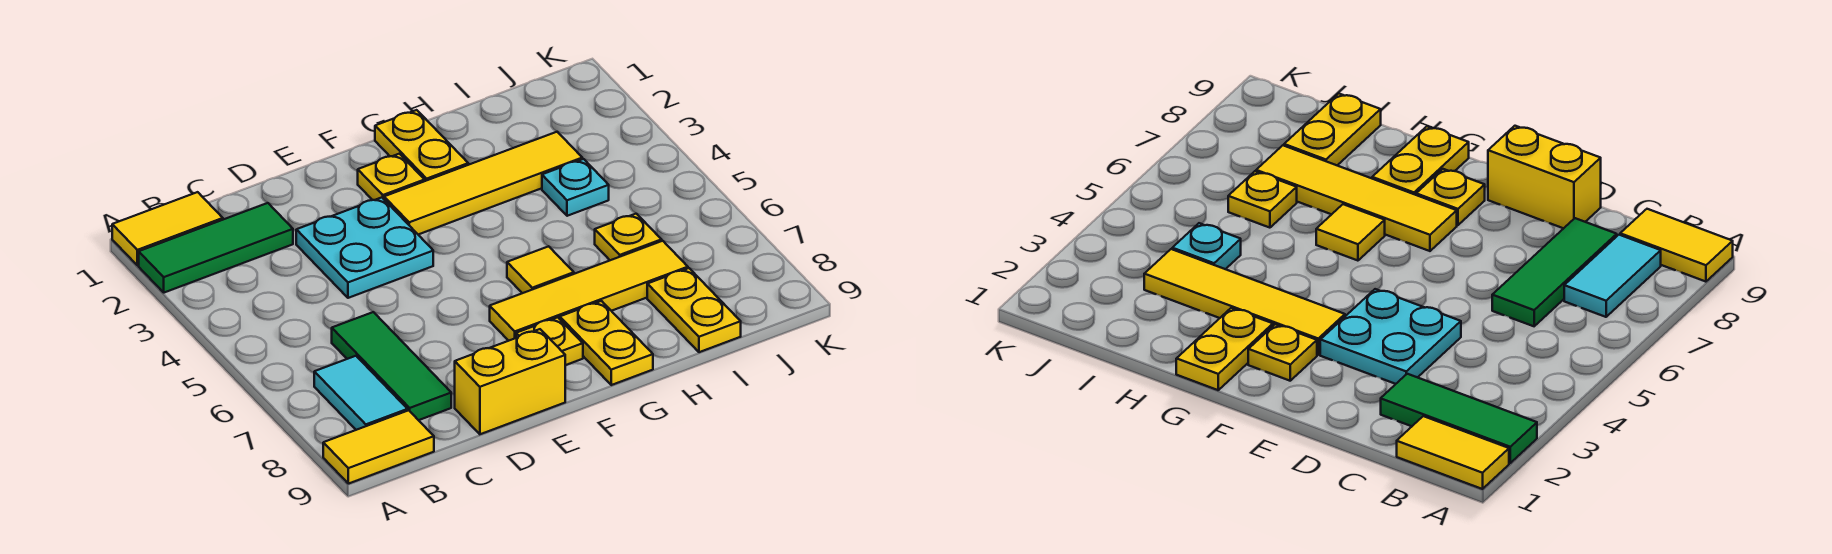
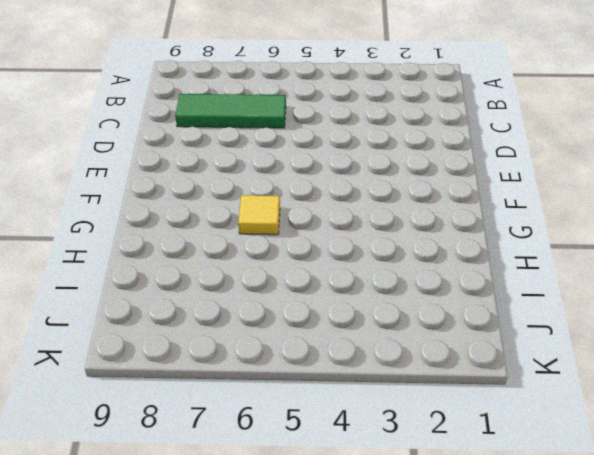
none -> yellow tile A1:B1 level 1
none -> green tile A2:C2 level 1
none -> yellow tile A9:B9 level 1

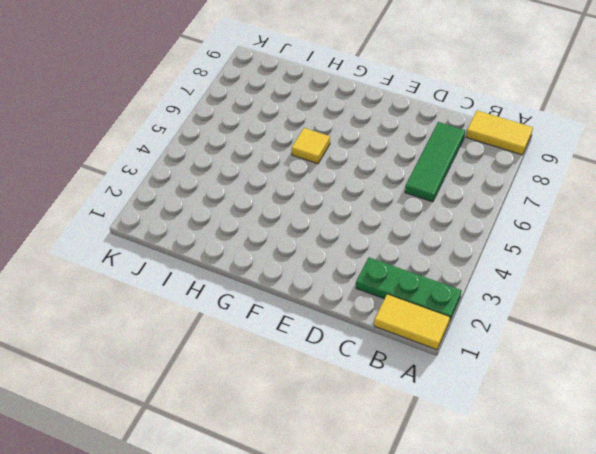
green plate A2:C2 level 1 -> green tile A2:C2 level 1
none -> cyan tile B7:B8 level 1
none -> cyan plate D3:E4 level 1
none -> yellow brick D9:E9 level 1

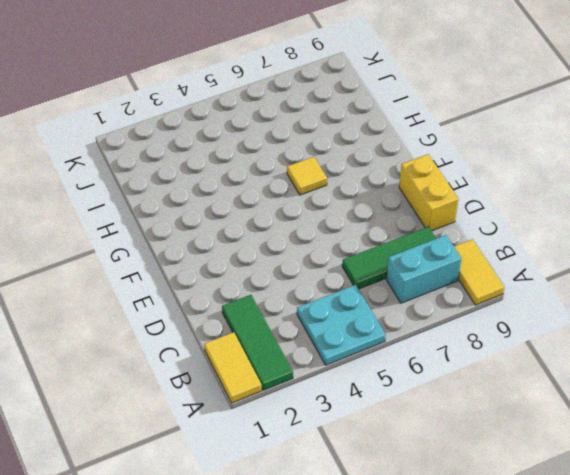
cyan plate A4:B5 level 1 -> cyan plate D3:E4 level 1
cyan brick B7:B8 level 1 -> cyan tile B7:B8 level 1
none -> yellow plate F2 level 1
none -> yellow tile F3:I3 level 1
none -> yellow tile F7:I7 level 1

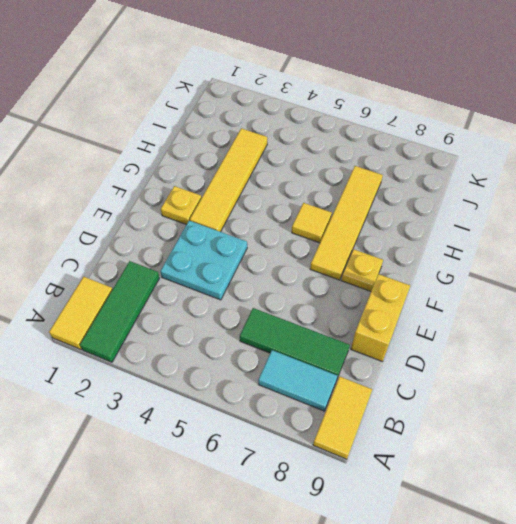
none -> yellow plate G1:G2 level 1
none -> yellow plate G8:G9 level 1
none -> cyan plate I4 level 1

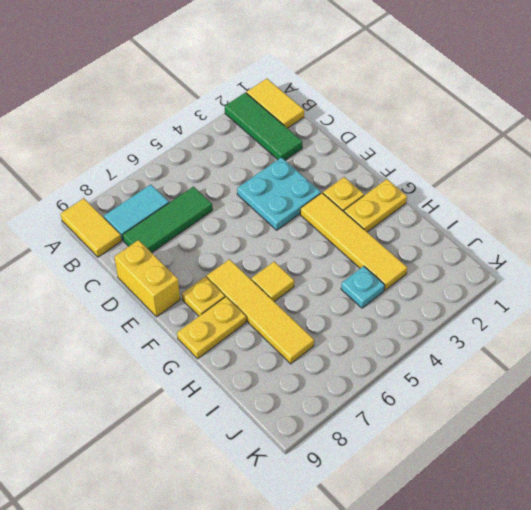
none -> yellow plate I6 level 1
none -> yellow plate I8:I9 level 1

